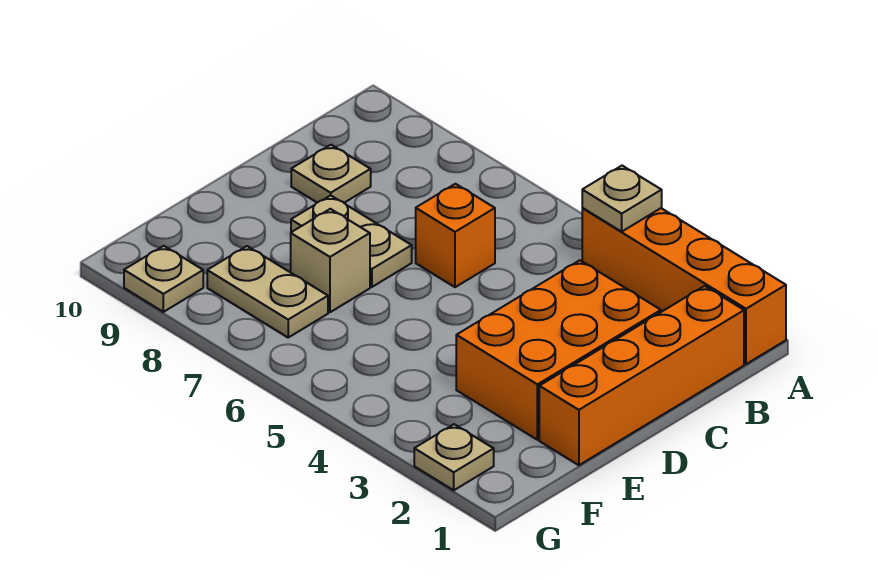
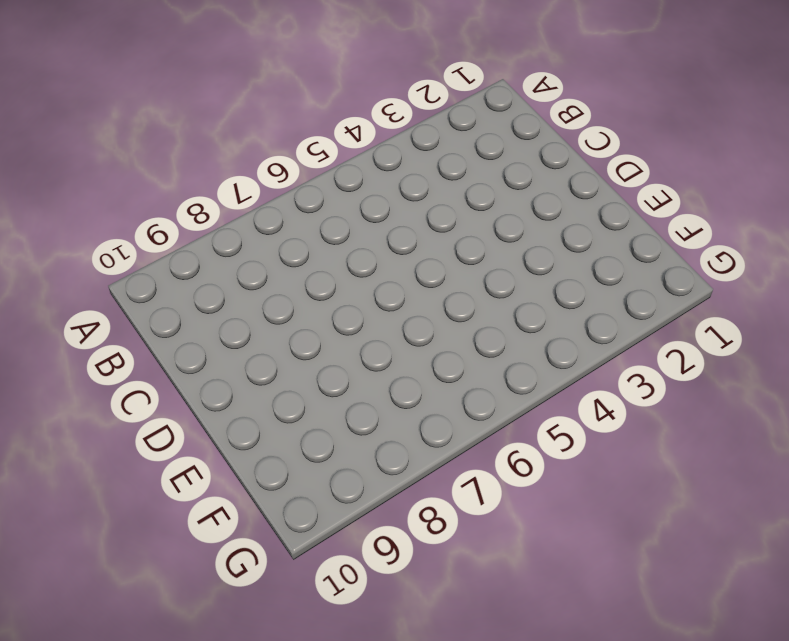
none -> orange brick A1:A4 level 1
none -> orange brick B1:E1 level 1

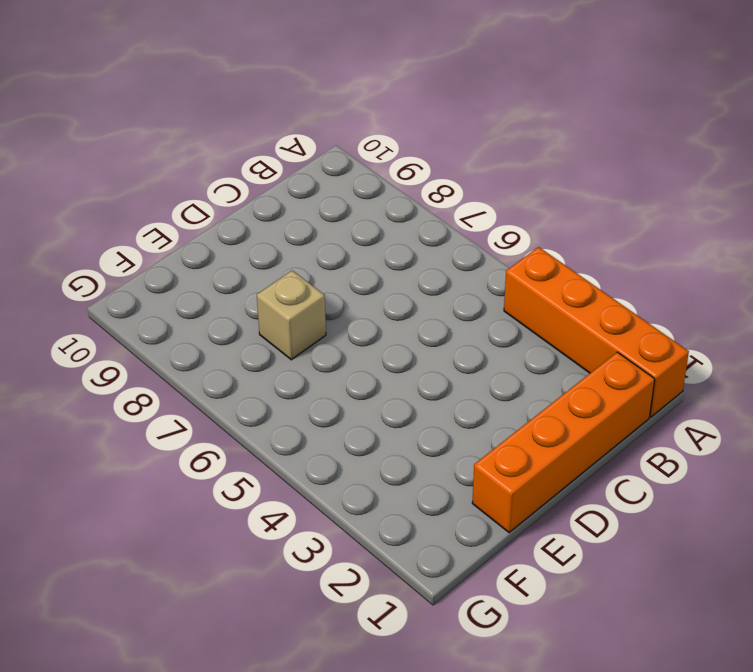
none -> orange brick C2:E3 level 1
none -> orange brick C6 level 1

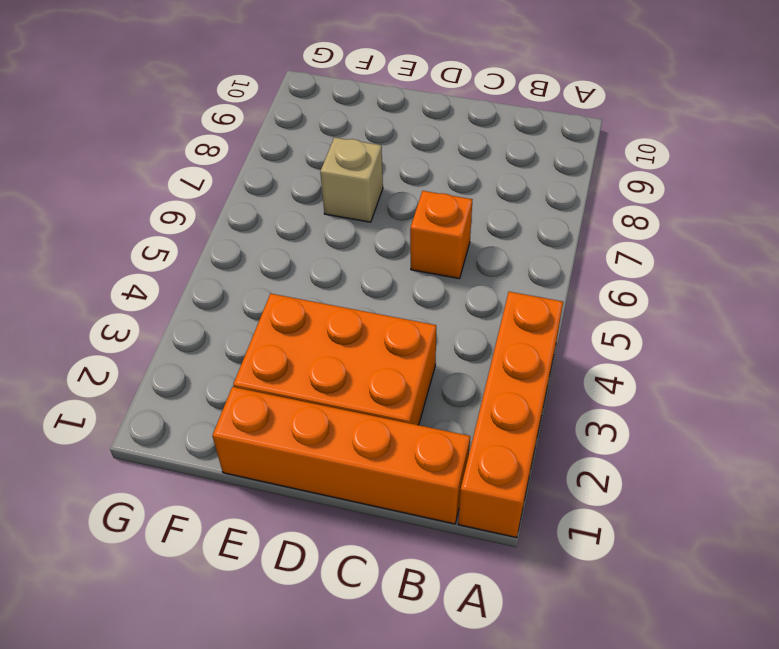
none -> tan plate C9 level 1
none -> tan plate D7:D8 level 1

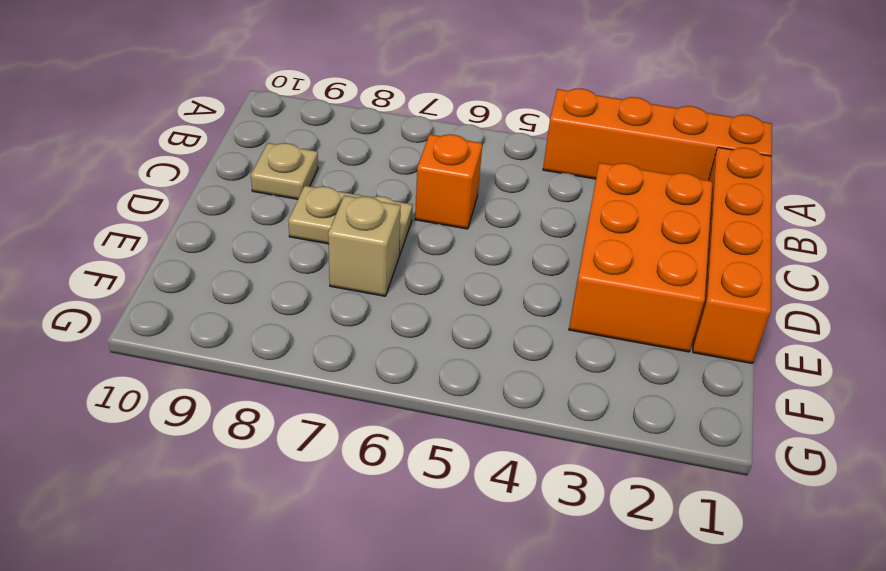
none -> tan plate F7:F8 level 1
none -> tan plate G2 level 1

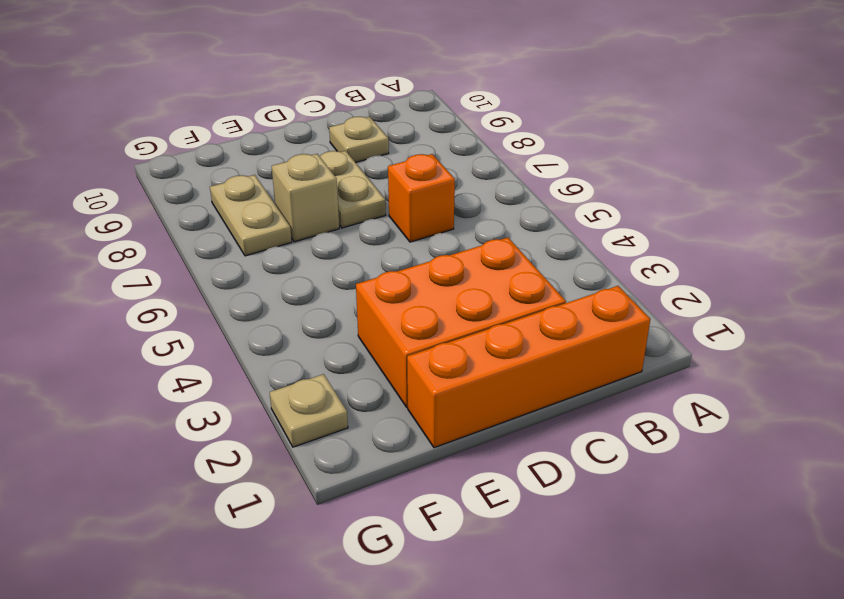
none -> orange brick A1:A4 level 1
none -> tan plate G9 level 1

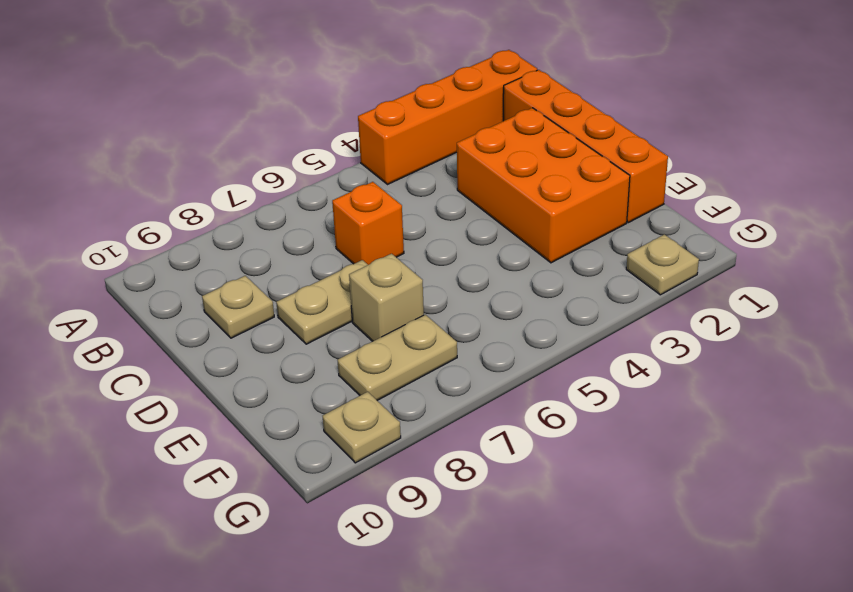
none -> tan plate A4 level 2

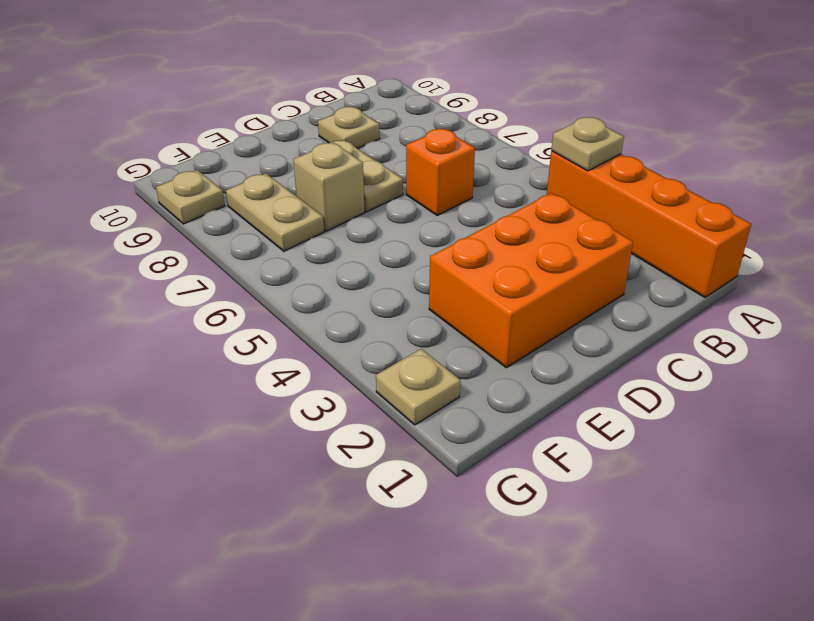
none -> orange brick B1:E1 level 1

